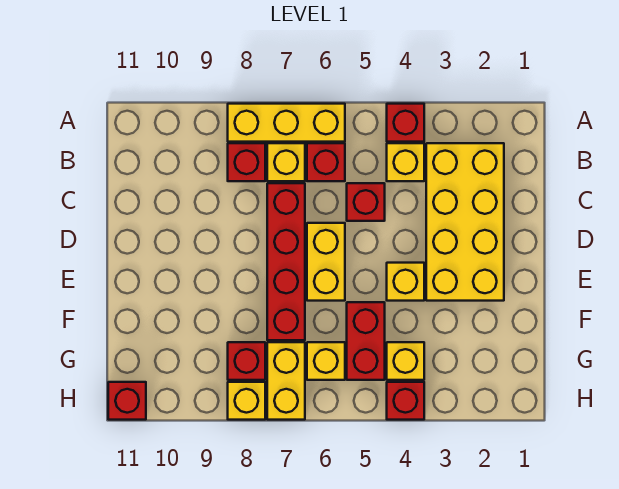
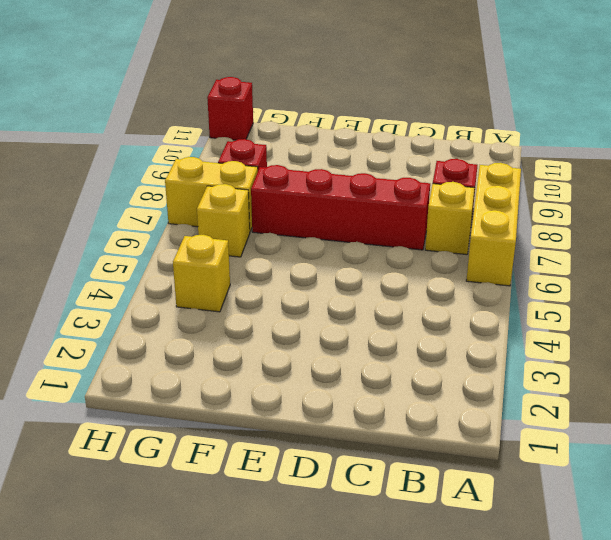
none -> red brick A4 level 1
none -> yellow brick B2:E3 level 1
none -> yellow brick B4 level 1

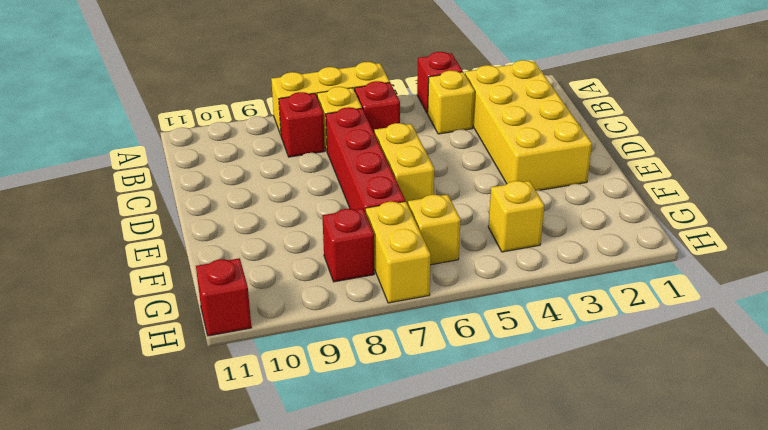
none -> red brick C5 level 1
none -> yellow brick E4 level 1
none -> red brick F5:G5 level 1

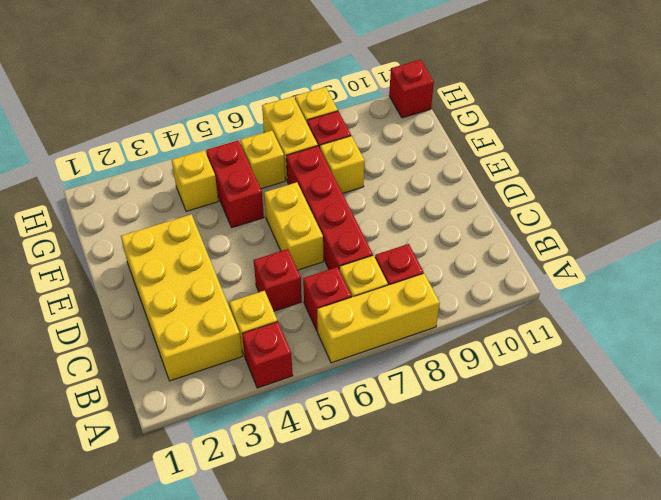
yellow brick F8 level 1 -> yellow brick E4 level 1
none -> red brick H4 level 1

